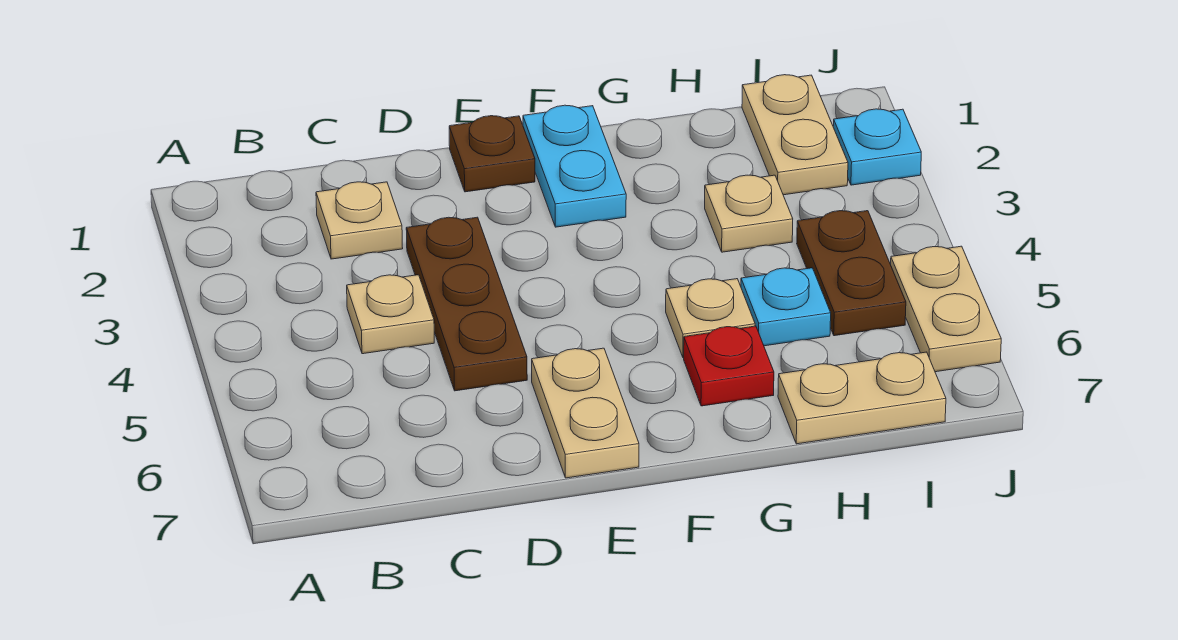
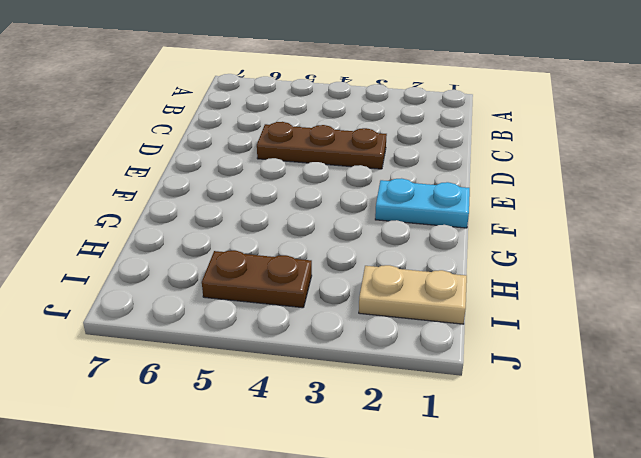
none -> tan plate C2 level 1
none -> tan plate C4 level 1
none -> brown plate E1 level 1

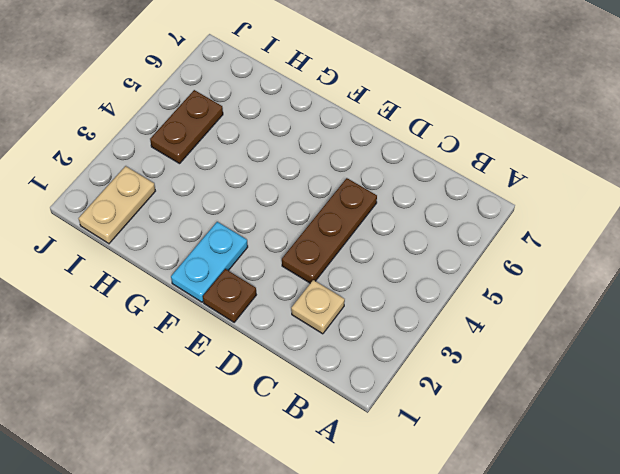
none -> tan plate C4 level 1
none -> tan plate E6:E7 level 1
none -> tan plate G5 level 1

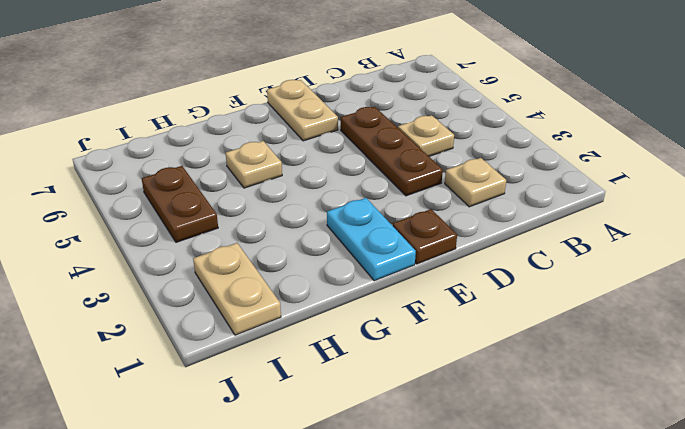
none -> red plate G6 level 1
none -> tan plate H3 level 1
none -> cyan plate H5 level 1

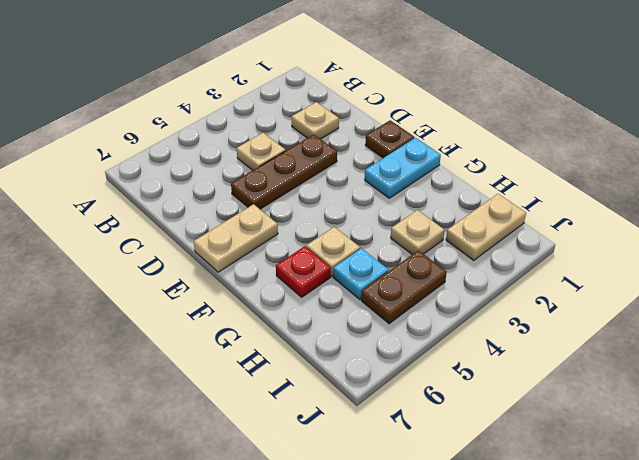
none -> tan plate H7:I7 level 1
none -> cyan plate J2 level 1
none -> tan plate J5:J6 level 1

